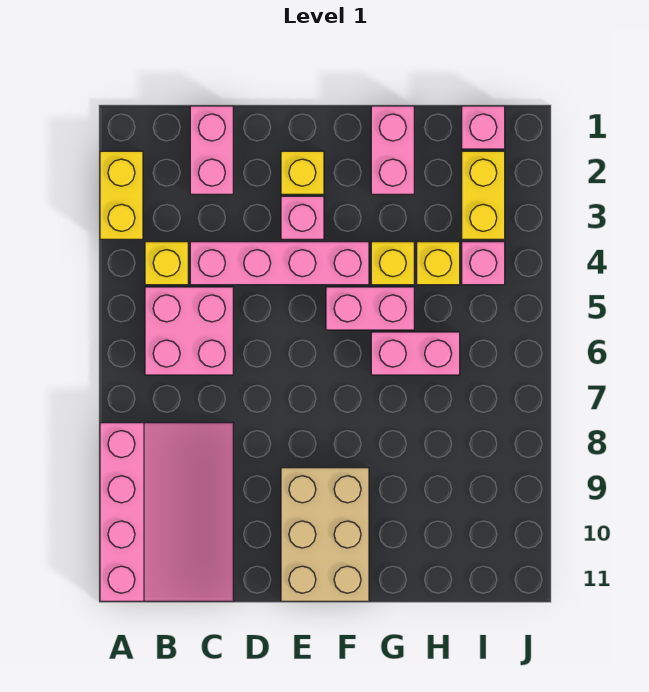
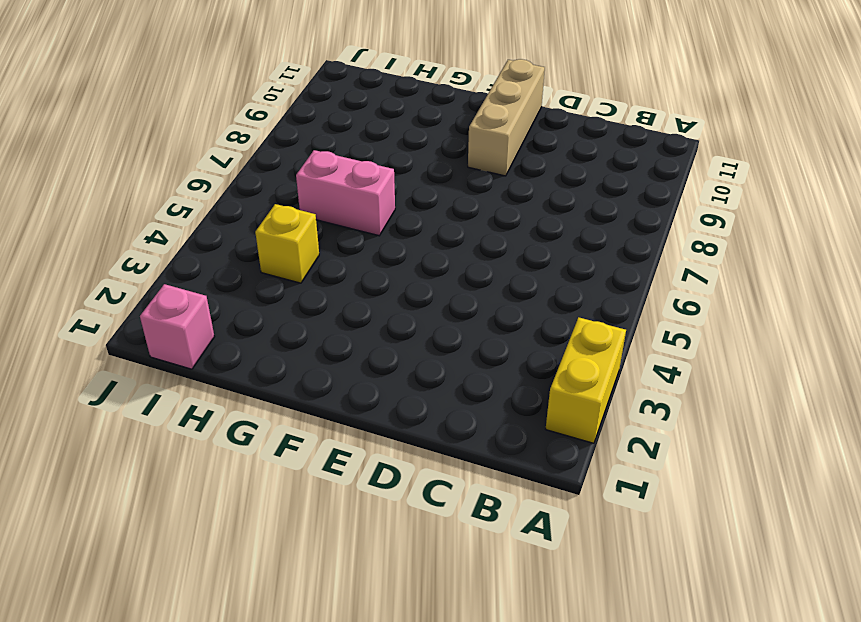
tan brick E9:E11 level 1 -> tan brick E9:F11 level 1
none -> pink slope A8:C11 level 1 top A
none -> yellow brick B4 level 1
none -> pink brick B5:C6 level 1

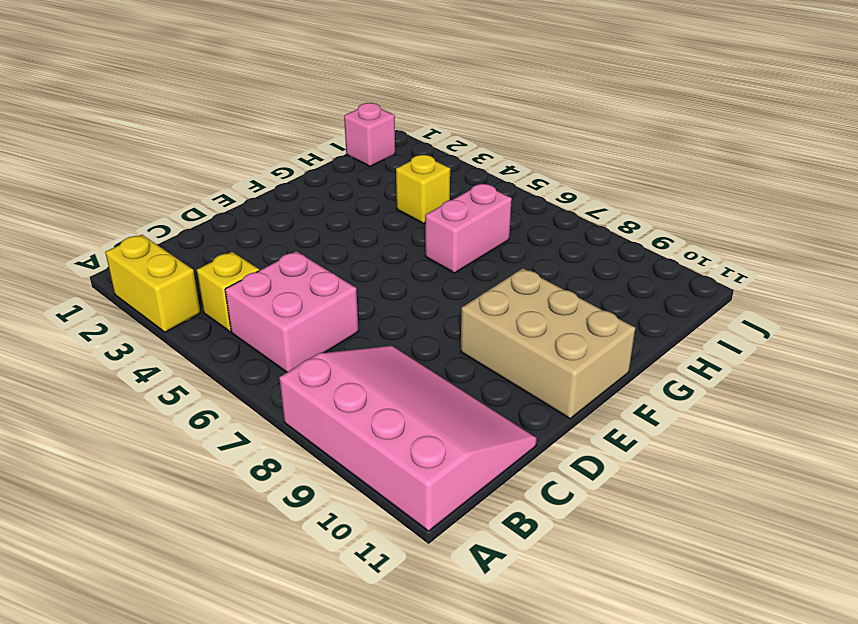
none -> pink brick C1:C2 level 1
none -> pink brick C4:F4 level 1
none -> yellow brick E2 level 1

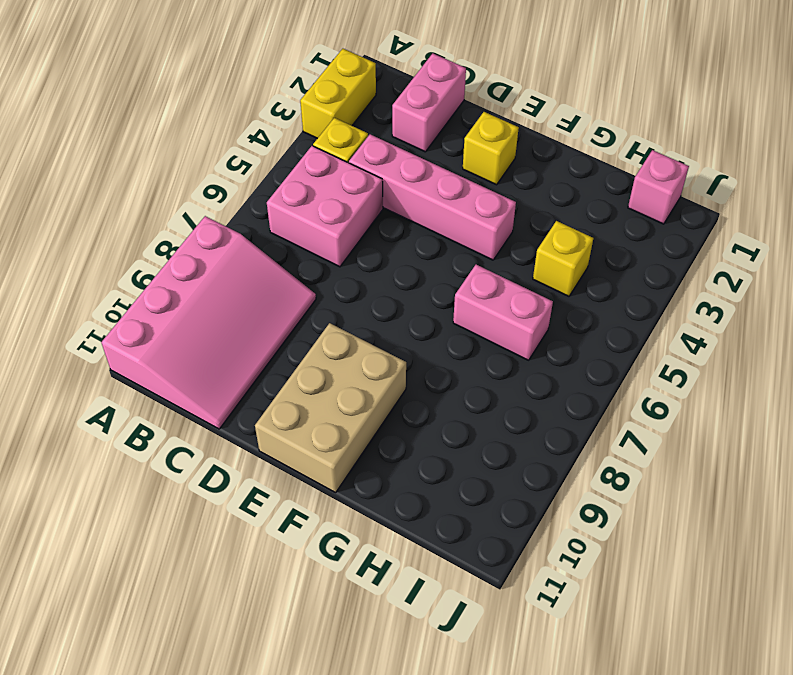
none -> pink brick E3 level 1
none -> pink brick F5:G5 level 1
none -> pink brick G1:G2 level 1

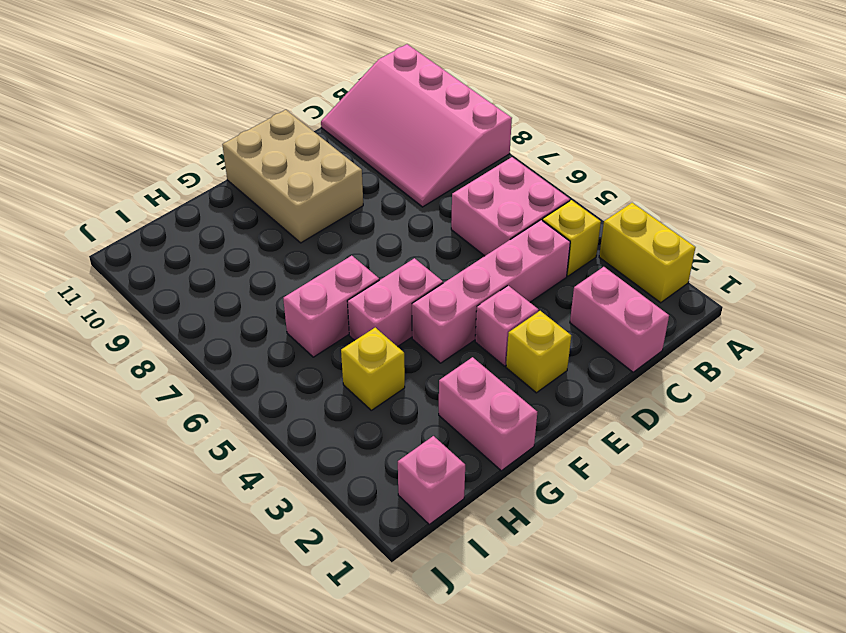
none -> yellow brick G4 level 1
none -> yellow brick I2:I3 level 1
none -> pink brick I4 level 1

